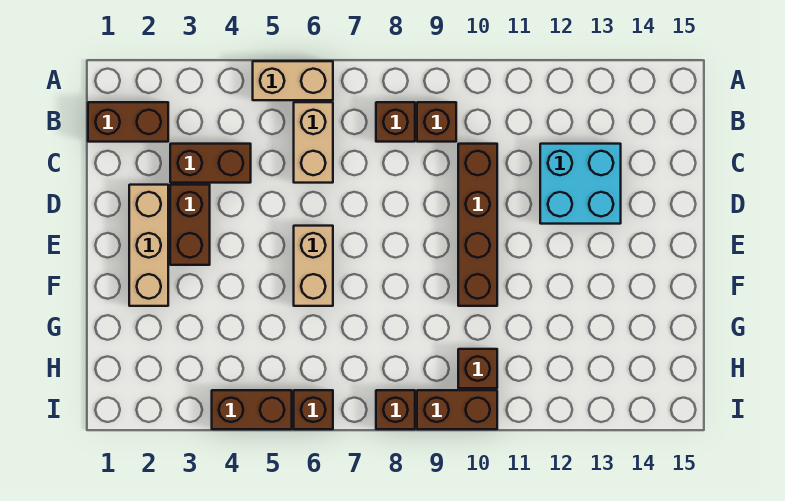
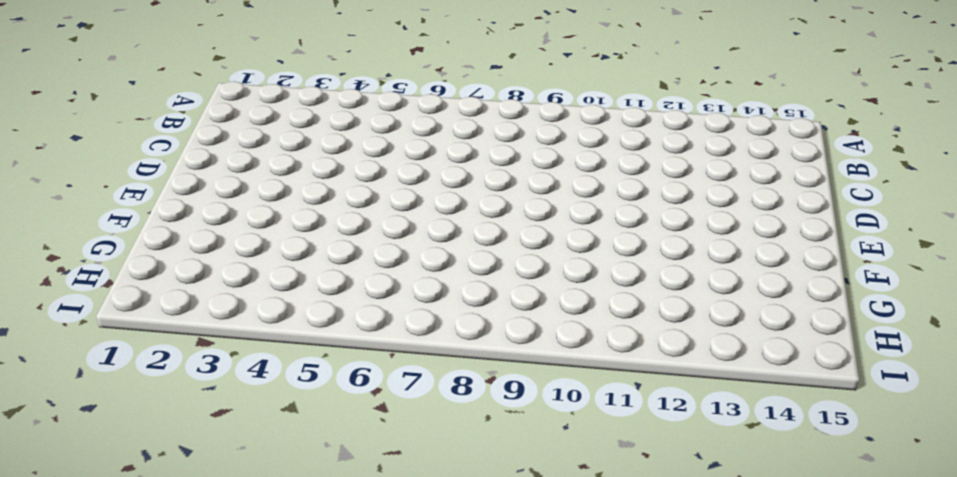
none -> tan brick A5:A6 level 1
none -> brown brick B1:B2 level 1
none -> tan brick B6:C6 level 1

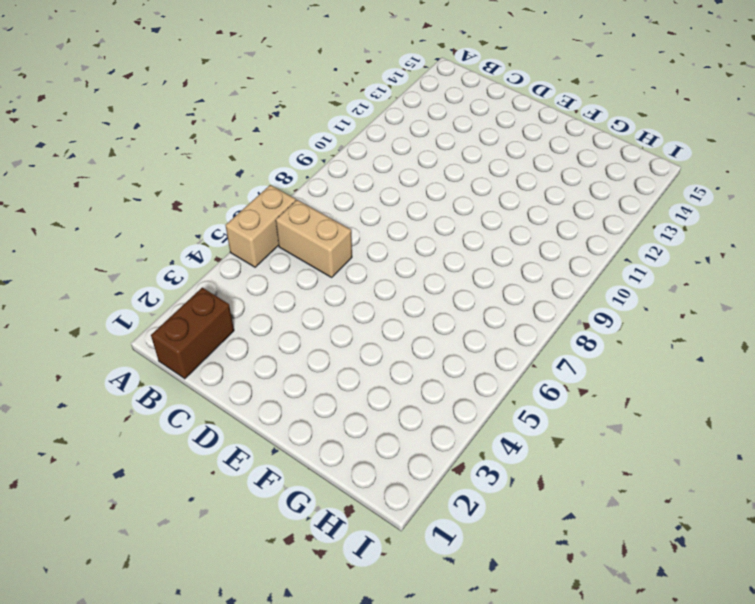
none -> brown brick B8 level 1
none -> brown brick B9 level 1
none -> brown brick C3:C4 level 1

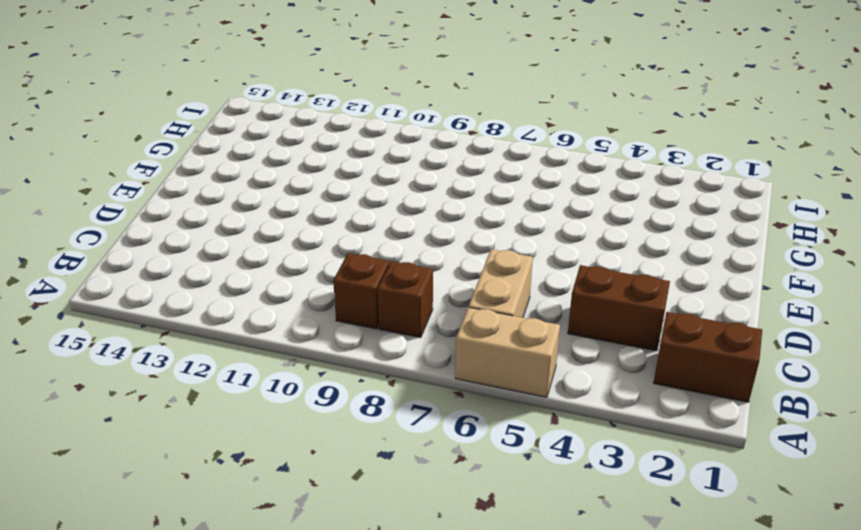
none -> brown brick C10:F10 level 1
none -> cyan brick C12:D13 level 1
none -> tan brick D2:F2 level 1

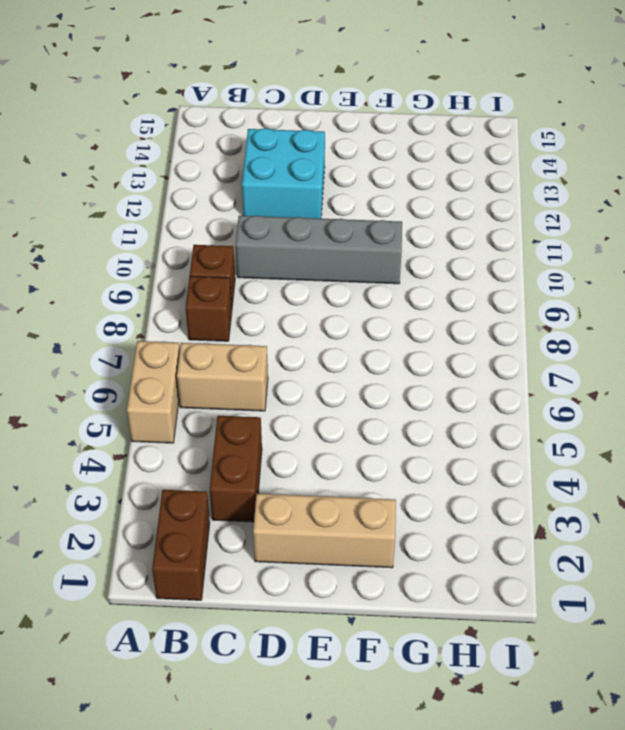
grey brick C10:F10 level 1 -> brown brick C10:F10 level 1
none -> brown brick D3:E3 level 1
none -> tan brick E6:F6 level 1
none -> brown brick H10 level 1

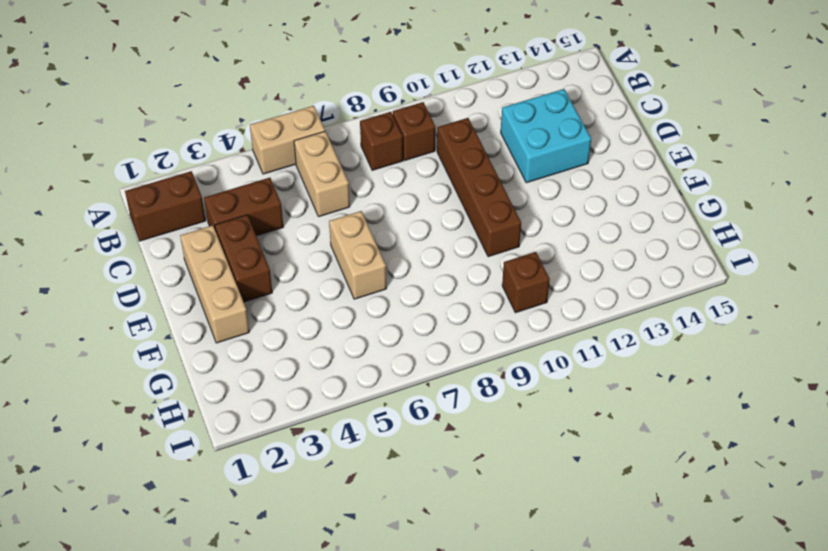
none -> brown brick I4:I5 level 1
none -> brown brick I6 level 1
none -> brown brick I8 level 1

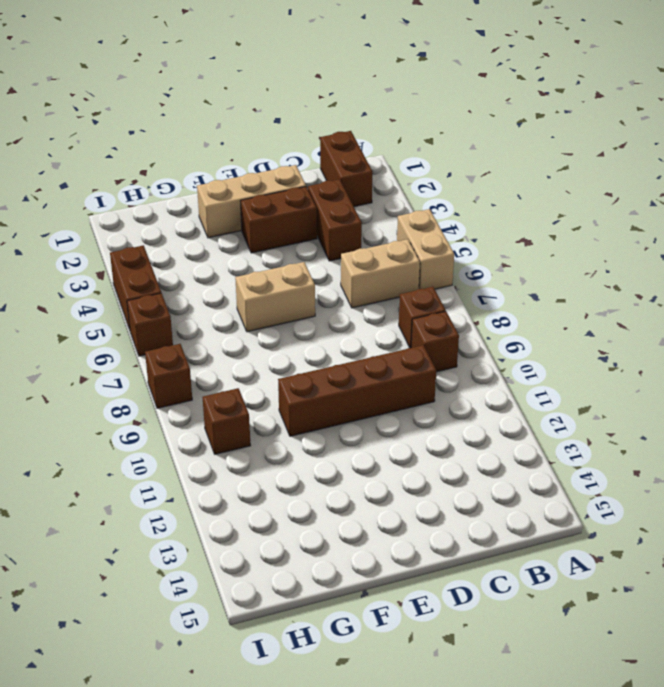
none -> cyan brick C12:D13 level 1
none -> brown brick I9:I10 level 1

